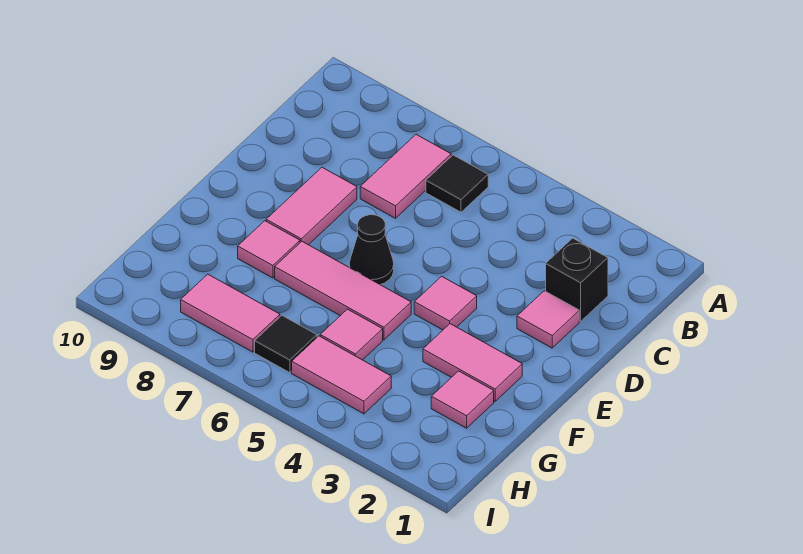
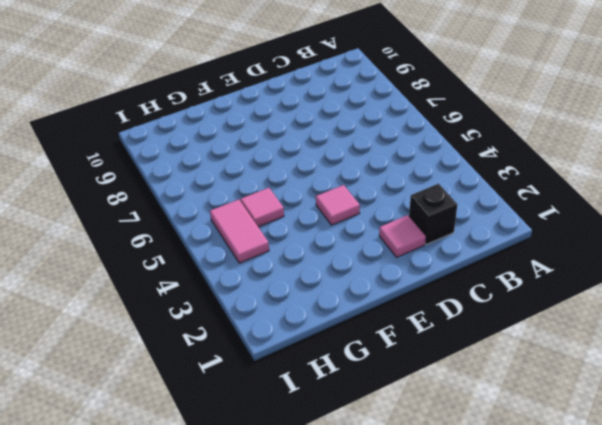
none -> black tile B6 level 1
none -> pink tile B7:C7 level 1
none -> pink tile D8:E8 level 1

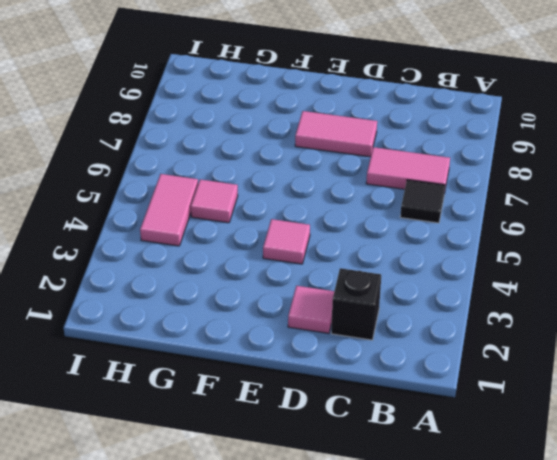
none -> black cone E6 level 1
none -> pink tile F2:F3 level 1
none -> pink tile F5:F7 level 1

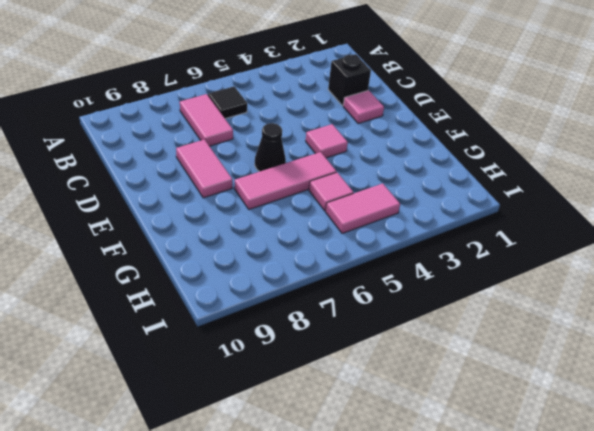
none -> pink tile F2:F3 level 1
none -> pink tile F8 level 1
none -> pink tile G2 level 1

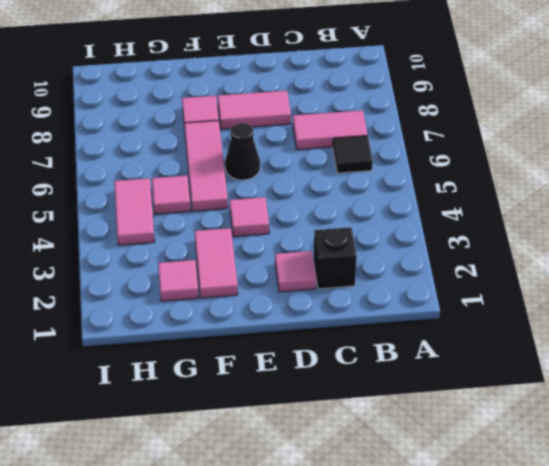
none -> black tile H6 level 1
none -> pink tile H7:H8 level 1

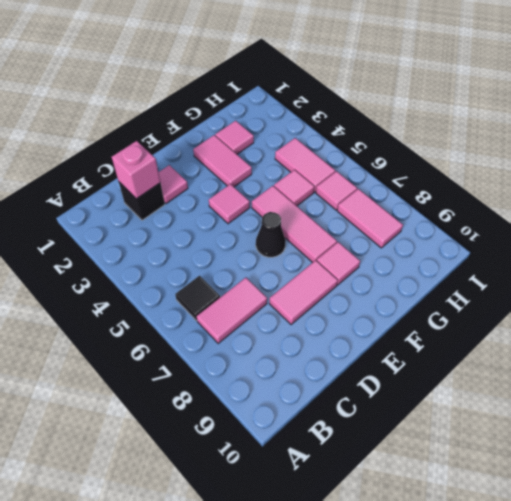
pink brick C2 level 2 -> none
pink tile H6 level 1 -> black tile H6 level 1

